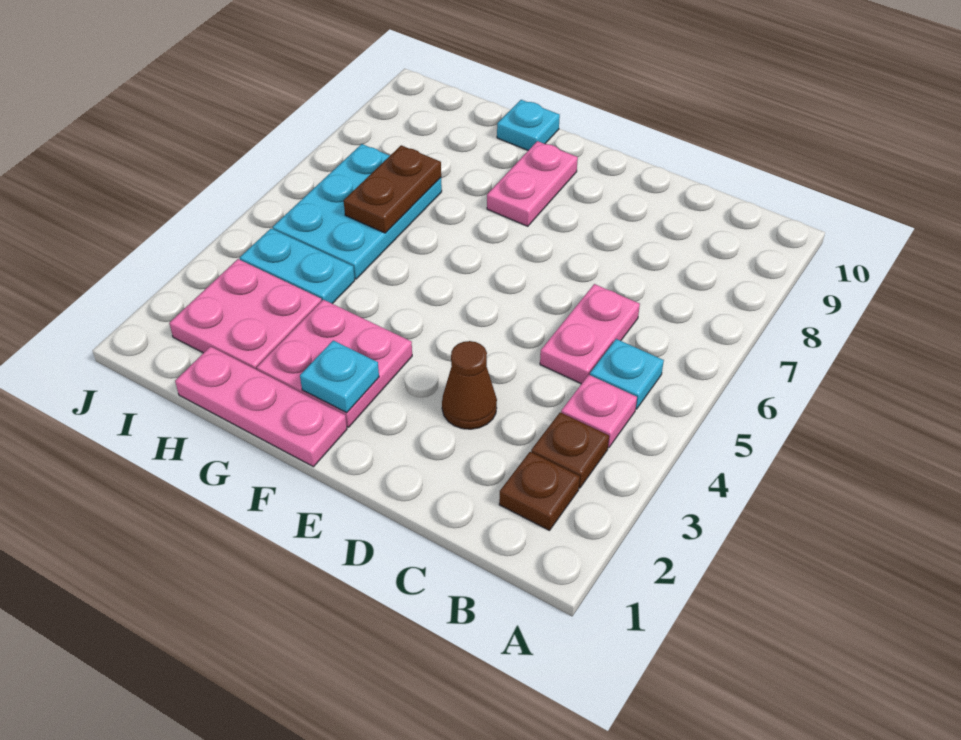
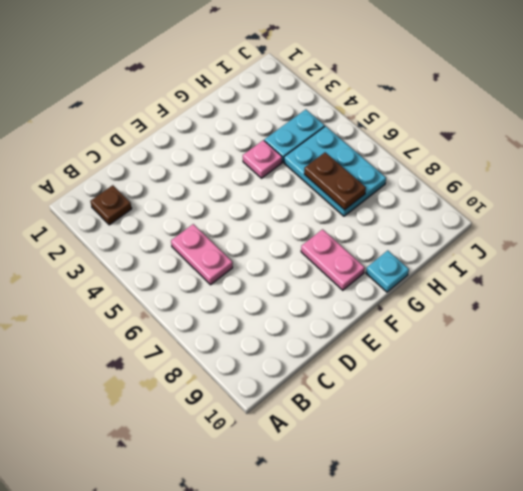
pink plate G4 level 1 -> pink plate B4 level 1
none -> brown plate B3 level 1
none -> cyan plate B5 level 1
none -> brown cone D3 level 1

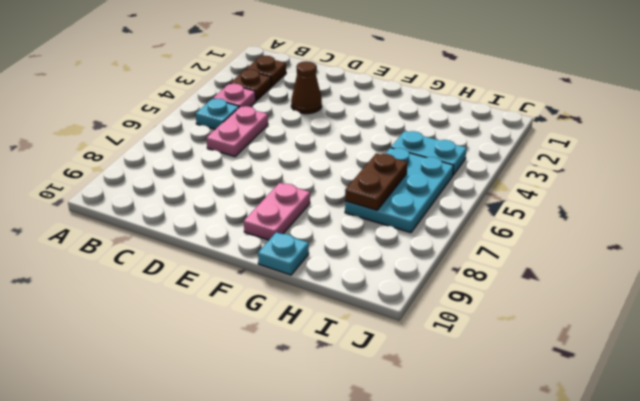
none -> pink plate F1:H1 level 1
none -> pink plate F2:G3 level 1
none -> pink plate H2:I3 level 1

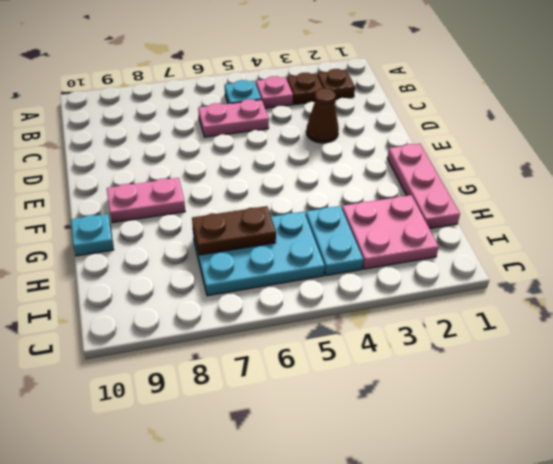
none -> pink plate F2:G3 level 1
none -> cyan plate F2 level 2

